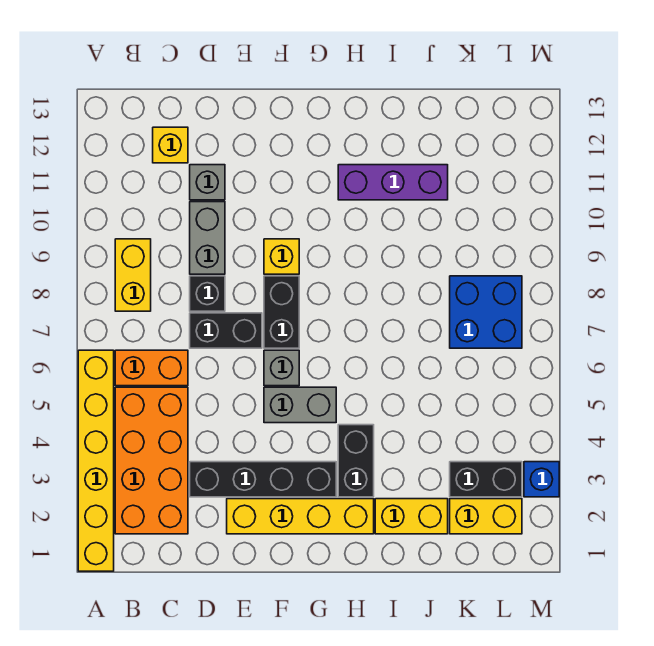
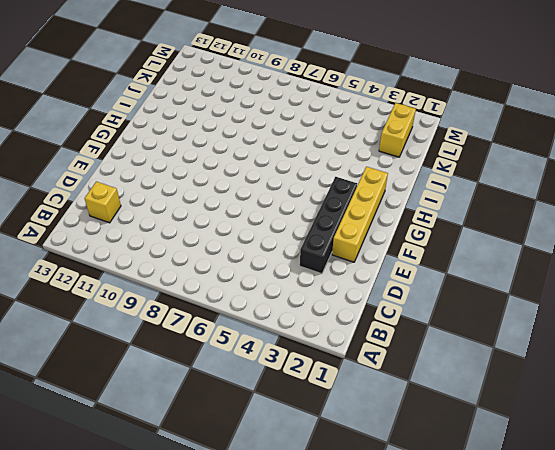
none -> yellow brick A1:A6 level 1
none -> orange brick B2:C5 level 1
none -> orange brick B6:C6 level 1

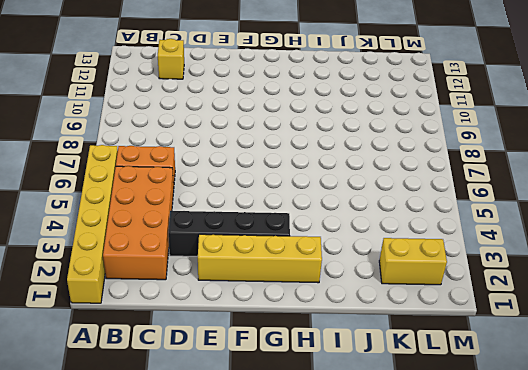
none -> yellow brick B8:B9 level 1
none -> black brick D7:E7 level 1
none -> black brick D8 level 1

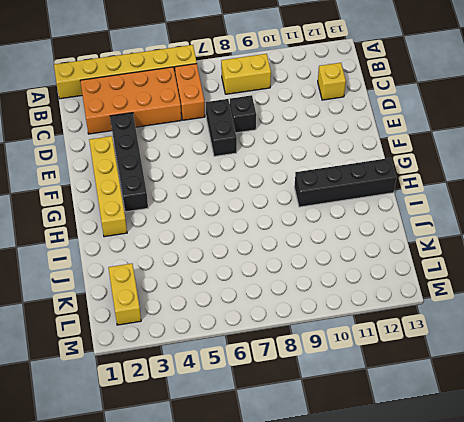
black brick H10:H13 level 1 -> purple brick H11:J11 level 1
none -> grey brick D9:D10 level 1
none -> grey brick D11 level 1
none -> grey brick F5:G5 level 1

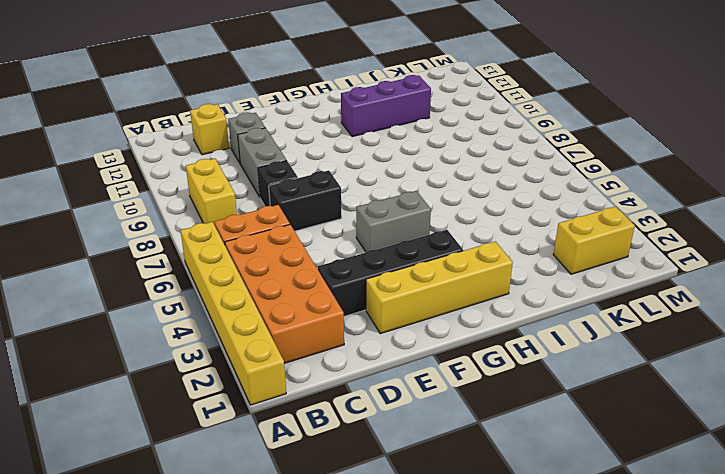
none -> grey brick F6 level 1
none -> black brick F7:F8 level 1
none -> yellow brick F9 level 1

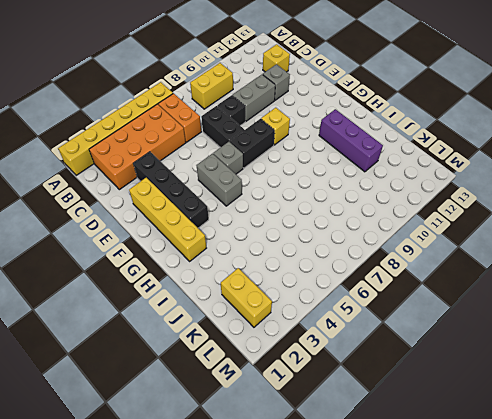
none -> black brick H3:H4 level 1
none -> yellow brick I2:J2 level 1
none -> black brick K3:L3 level 1

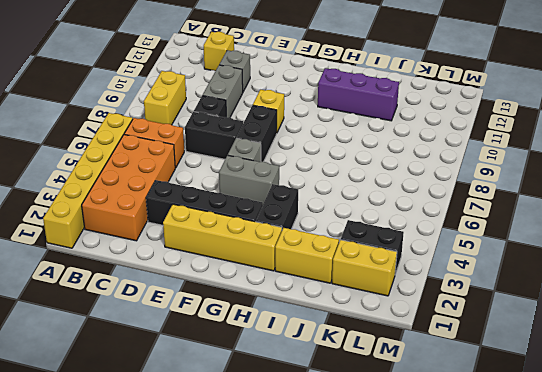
none -> blue brick K7:L8 level 1
none -> blue brick M3 level 1

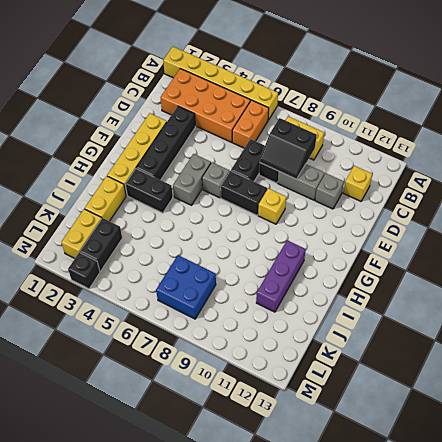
black slope C8:D9 level 2 top C -> none
black brick M3 level 1 -> blue brick M3 level 1

